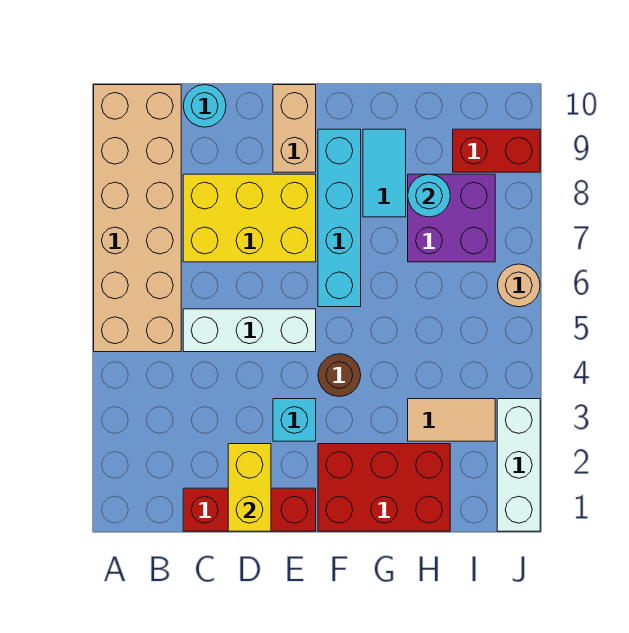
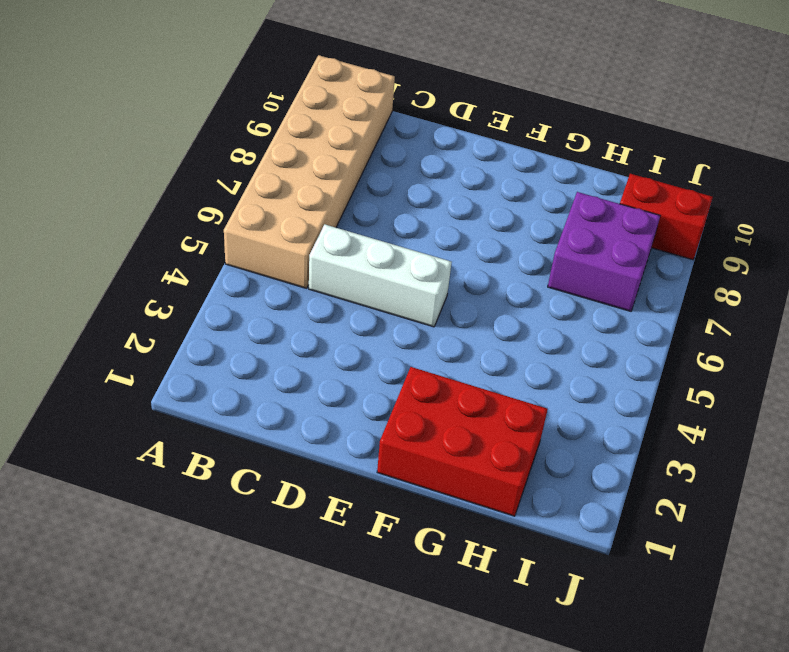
none -> red brick C1:E1 level 1
none -> yellow brick C7:E8 level 1
none -> cyan round brick C10 level 1

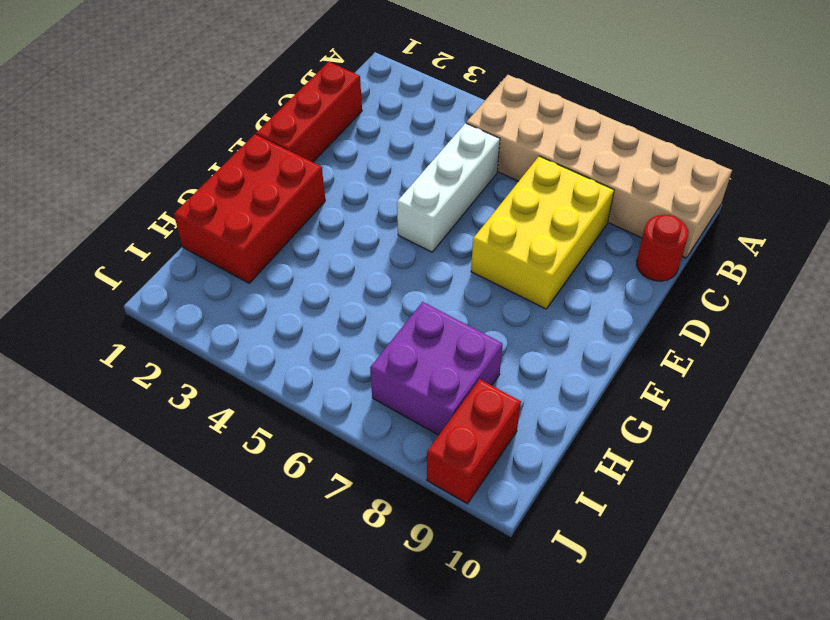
red round brick C10 level 1 -> cyan round brick C10 level 1
none -> cyan brick E3 level 1
none -> tan brick E9:E10 level 1
none -> brown round brick F4 level 1

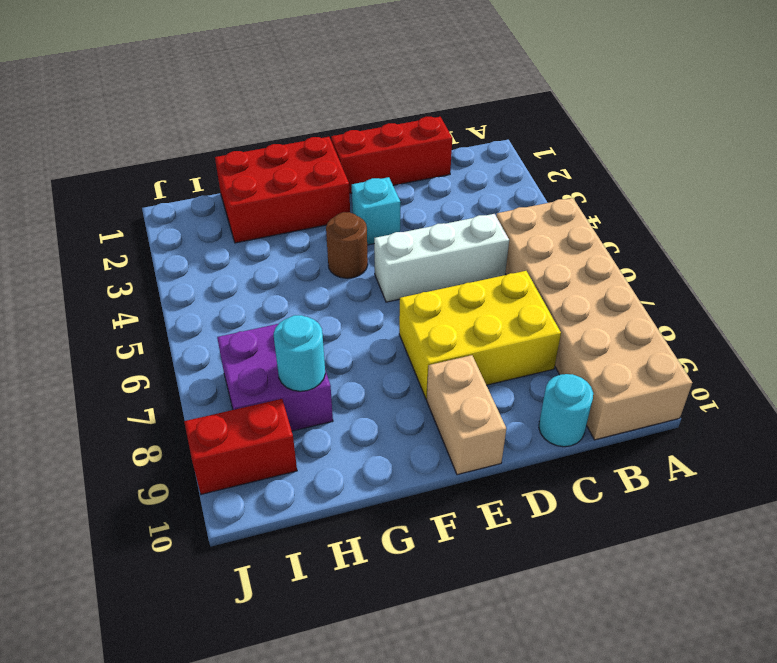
none -> cyan brick F6:F9 level 1
none -> cyan tile G8:G9 level 1
none -> tan tile H3:I3 level 1

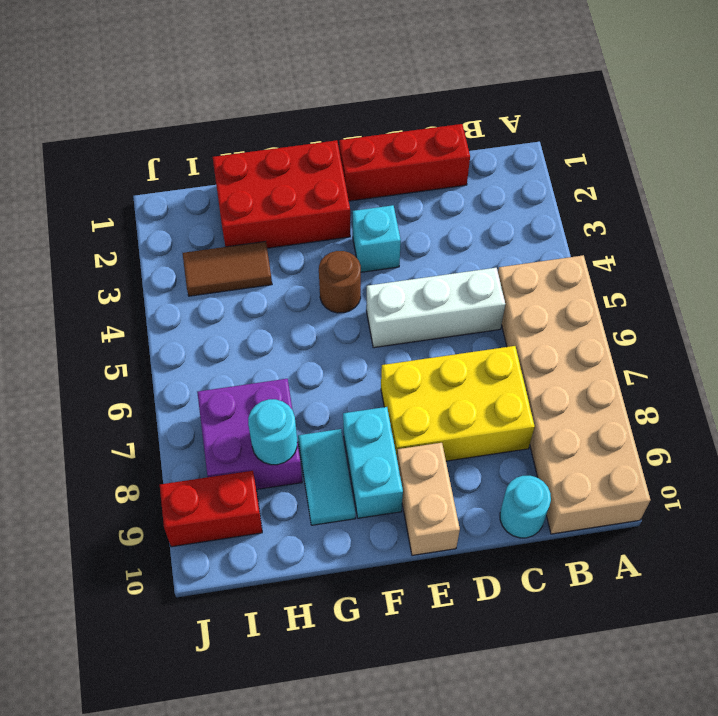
cyan brick F8:F9 level 1 -> cyan brick F6:F9 level 1
brown tile H3:I3 level 1 -> tan tile H3:I3 level 1
none -> white brick J1:J3 level 1
none -> tan round brick J6 level 1
none -> yellow brick D1:D2 level 2

